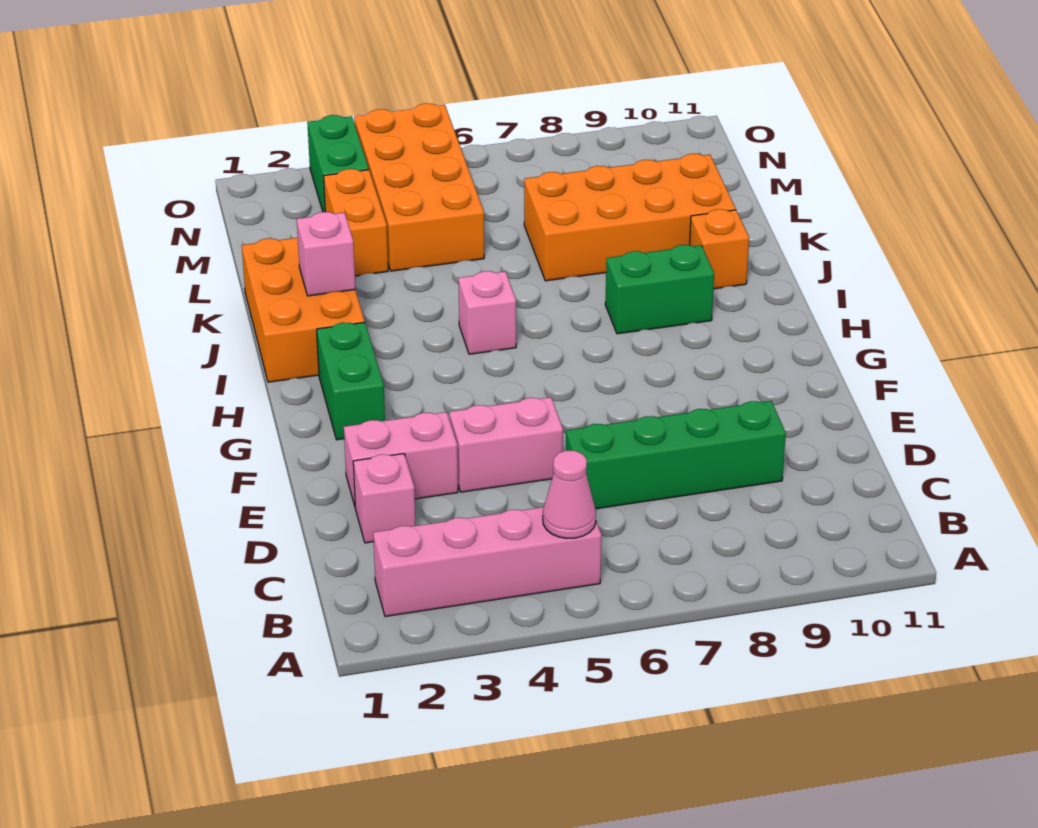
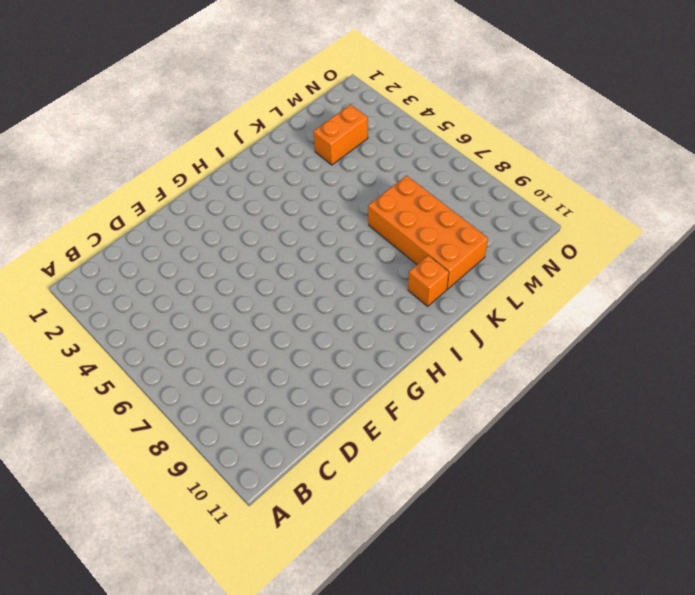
none -> pink brick B2:B5 level 1
none -> pink brick D2 level 1
none -> green brick D6:D9 level 1

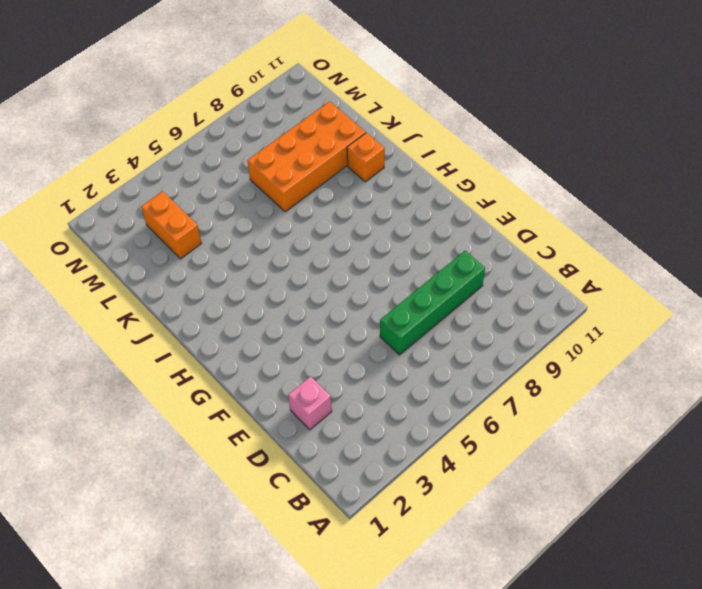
none -> pink brick B2:B5 level 1
none -> pink brick E2:E3 level 1
none -> pink brick E4:E5 level 1

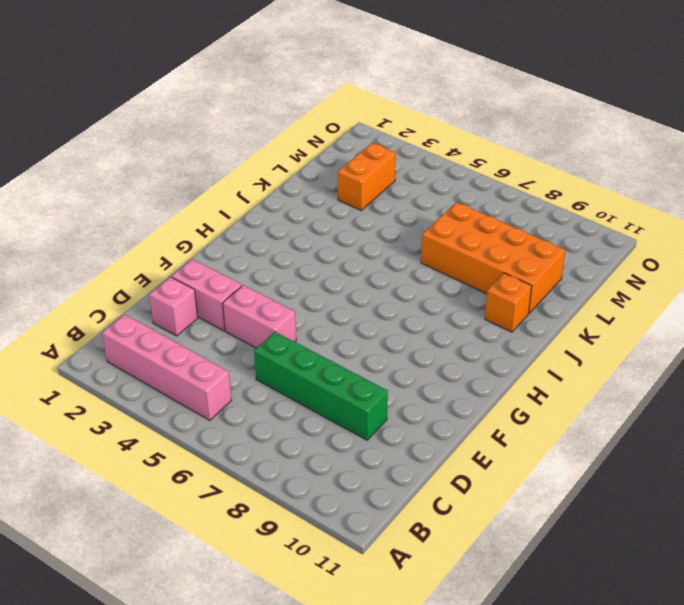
none -> green brick G2:H2 level 1
none -> orange brick I1:K2 level 1
none -> pink brick I5 level 1

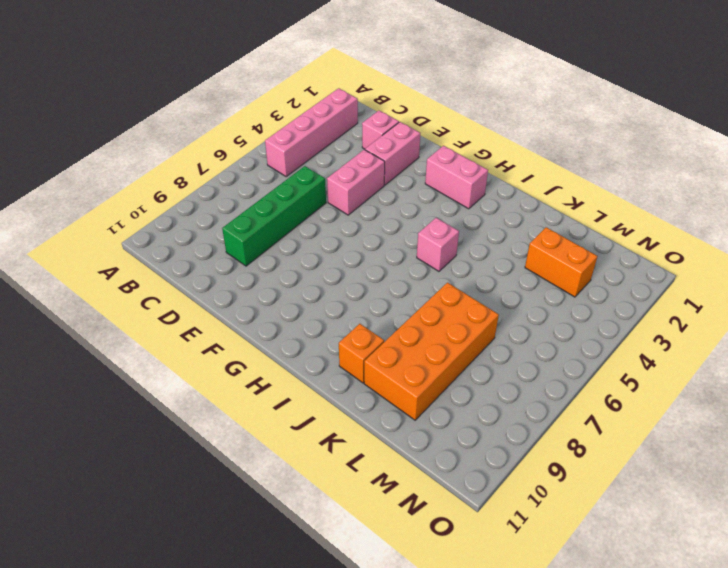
pink brick G2:H2 level 1 -> green brick G2:H2 level 1
none -> orange brick I1:K2 level 1
none -> green brick I8:I9 level 1
none -> orange brick L4:O5 level 1

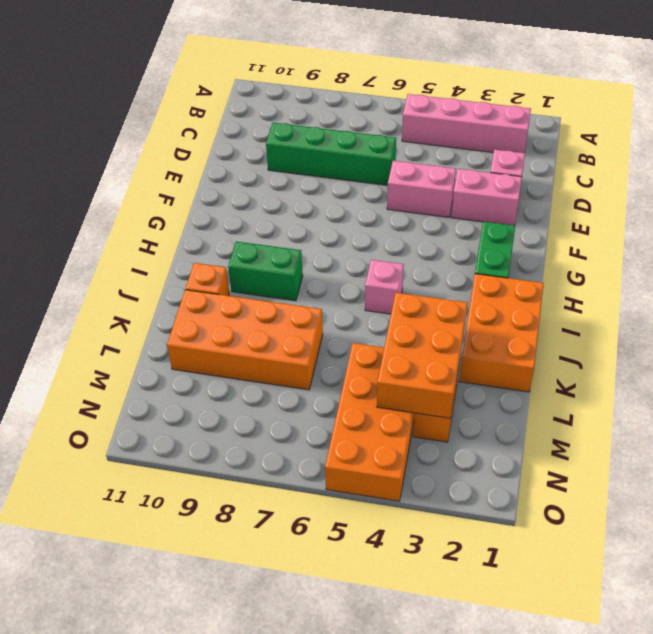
orange brick K3:M4 level 2 -> none
none -> green brick N3:O3 level 1
none -> pink cone B5 level 2
none -> pink brick J2 level 2

